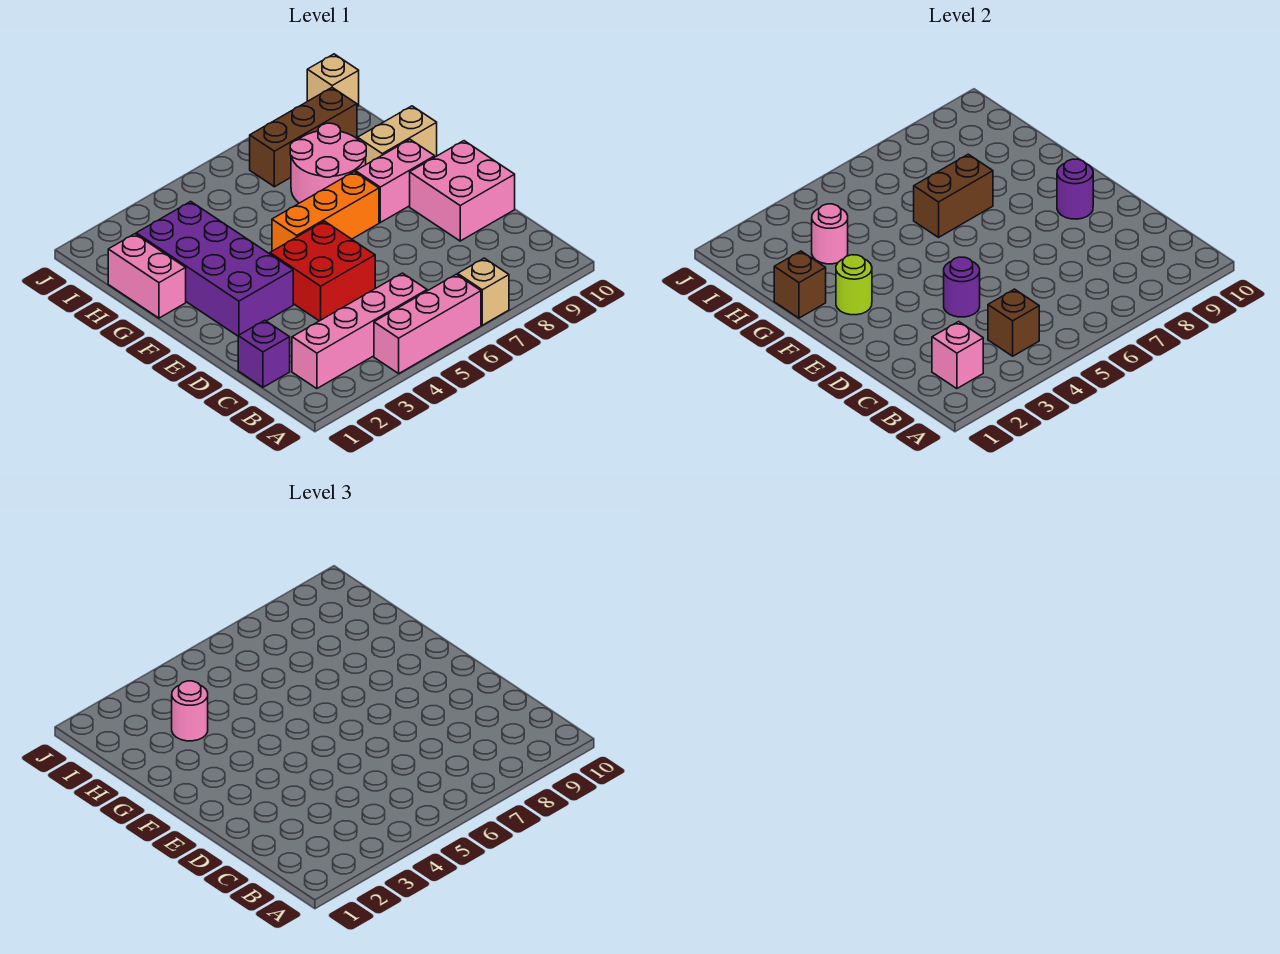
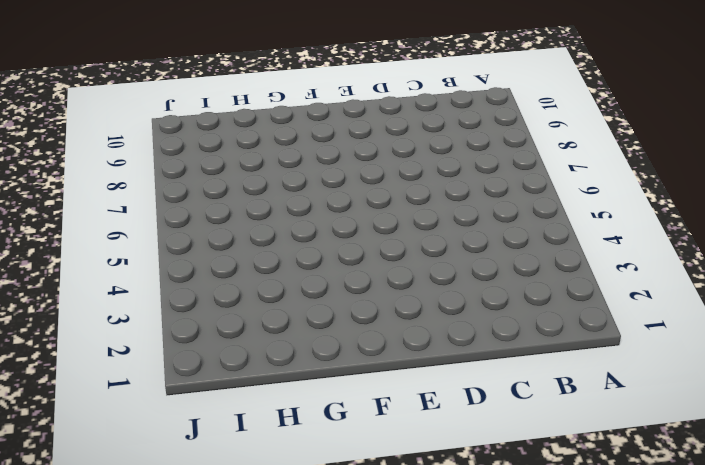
none -> pink brick A4:A6 level 1
none -> tan brick A7 level 1
none -> pink brick B2:B5 level 1

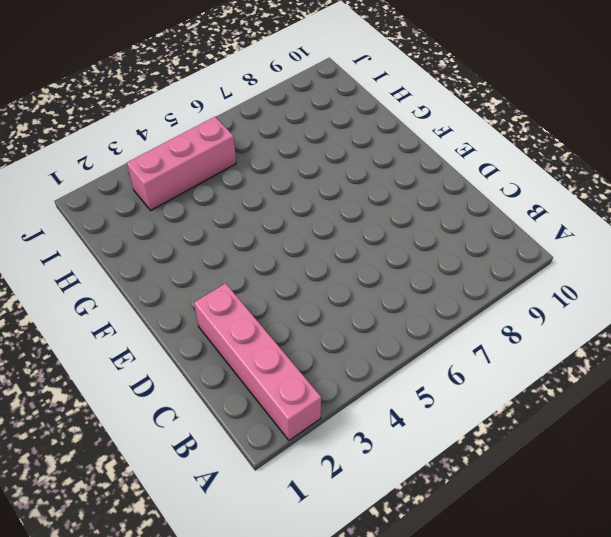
pink brick A2:D2 level 1 -> pink brick B2:B5 level 1
pink brick I3:I5 level 1 -> pink brick A4:A6 level 1
none -> tan brick A7 level 1
none -> purple brick C1 level 1
none -> red brick D4:E5 level 1

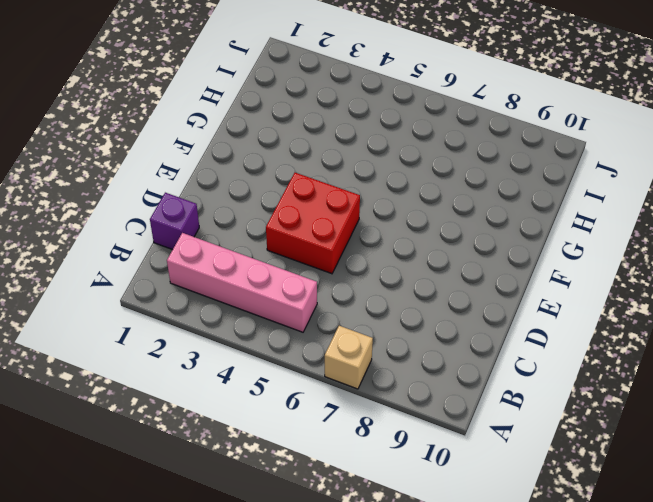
none -> pink brick A4:A6 level 1
none -> pink brick D9:E10 level 1
none -> purple brick E2:H3 level 1

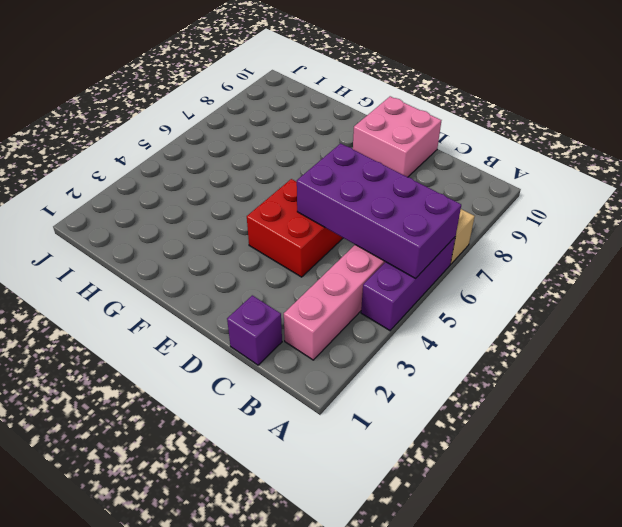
purple brick A4:A6 level 1 -> pink brick A4:A6 level 1
purple brick A5:D6 level 2 -> purple brick E2:H3 level 1
none -> orange brick F5:F7 level 1
none -> pink brick F8:F9 level 1
none -> pink brick G1:H1 level 1

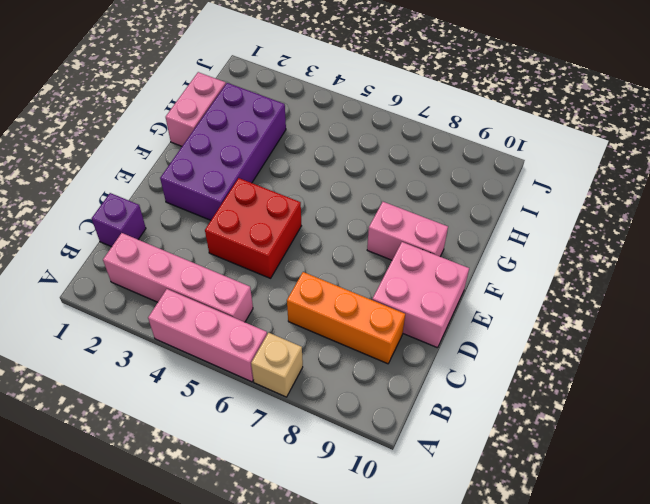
orange brick C7:C9 level 1 -> orange brick F5:F7 level 1
none -> pink round brick G7:H8 level 1
none -> tan brick G9:G10 level 1
none -> brown brick I7:I9 level 1

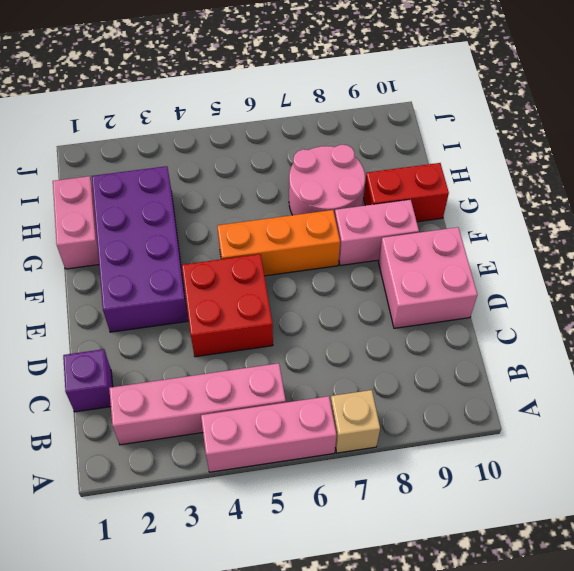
red brick G9:G10 level 1 -> tan brick G9:G10 level 1
none -> brown brick I7:I9 level 1
none -> tan brick J10 level 1
none -> pink brick B2 level 2

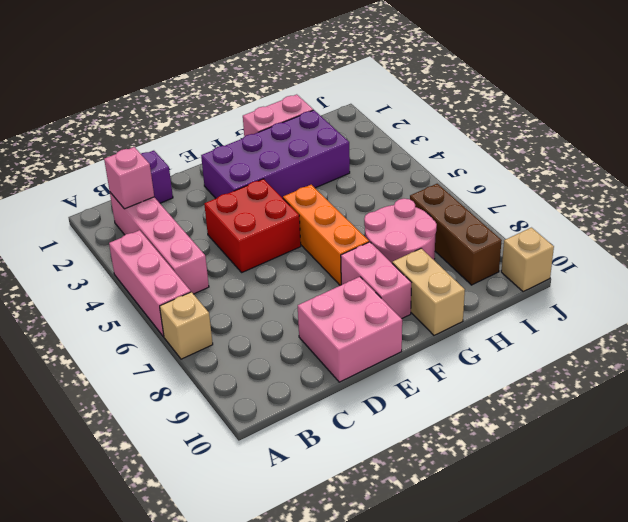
none -> brown brick B4 level 2
none -> purple round brick D4 level 2
none -> purple round brick E9 level 2

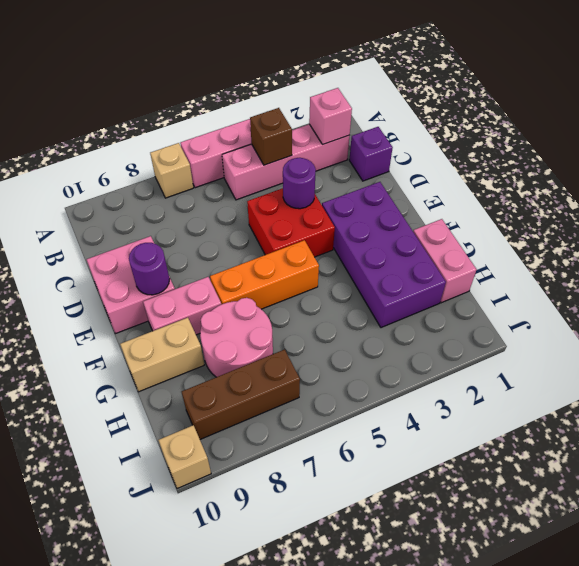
none -> lime round brick F2 level 2
none -> brown brick G1 level 2
none -> brown brick G6:G7 level 2

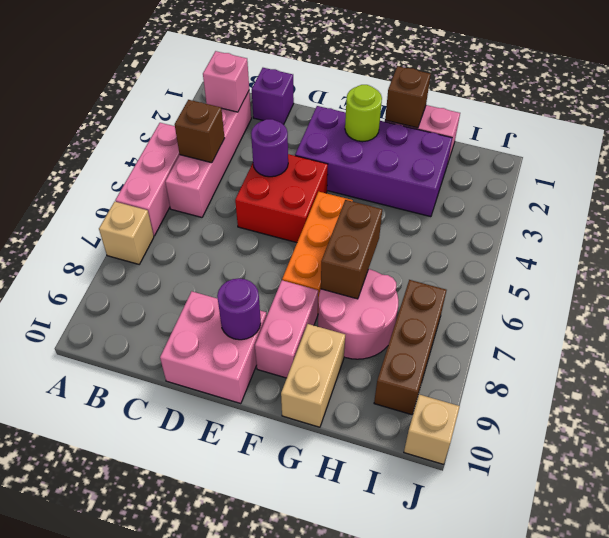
none -> pink round brick H3 level 2
none -> pink round brick H3 level 3

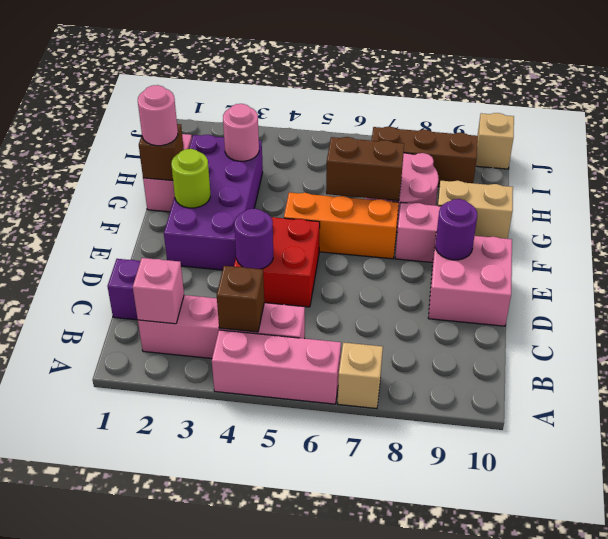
pink round brick G1 level 3 -> pink round brick H3 level 3

